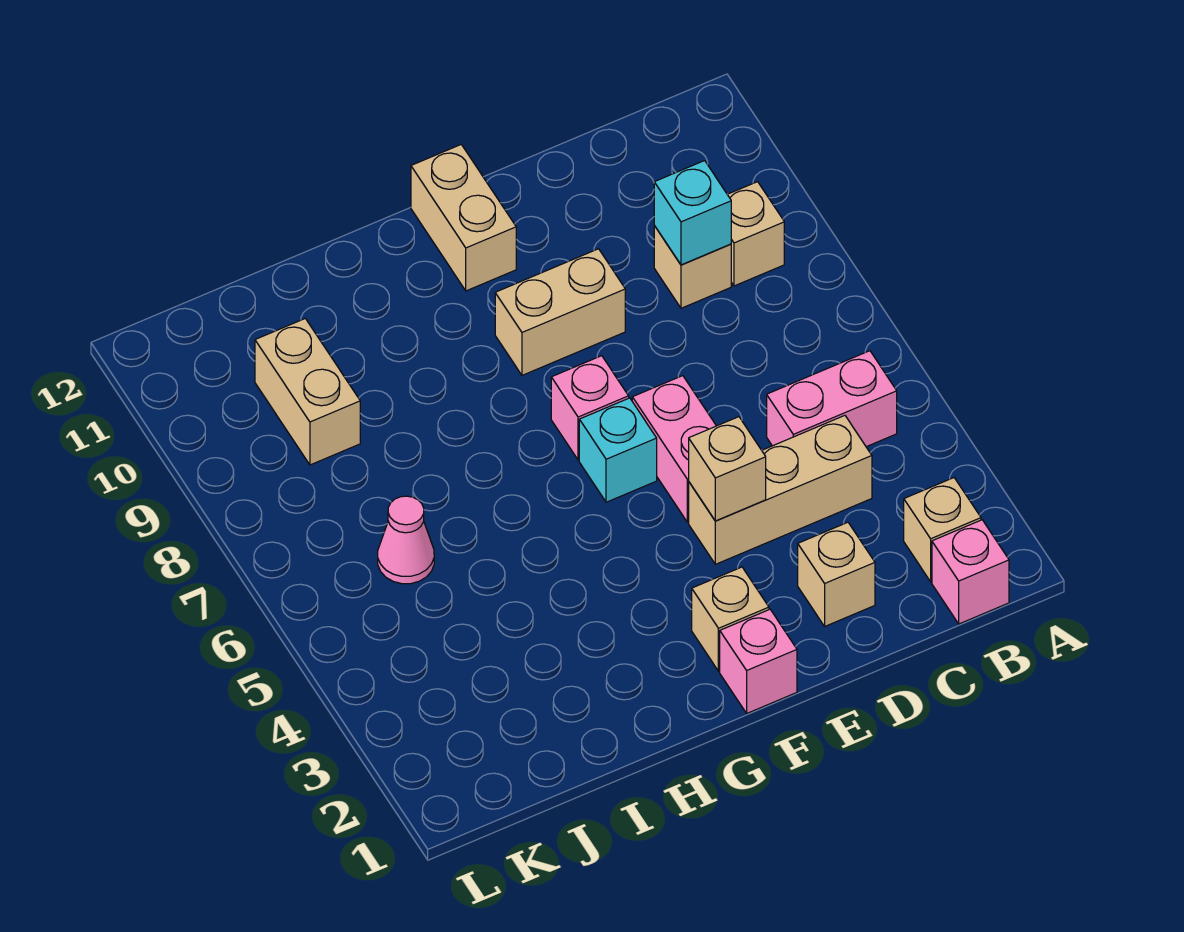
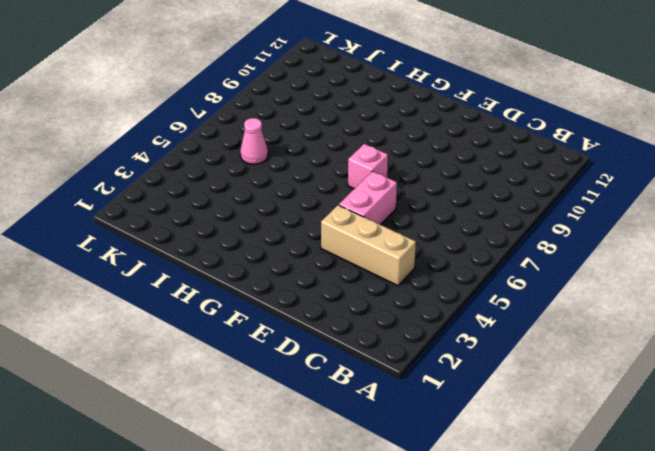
none -> pink brick B1 level 1
none -> tan brick B2 level 1
none -> pink brick B5:C5 level 1

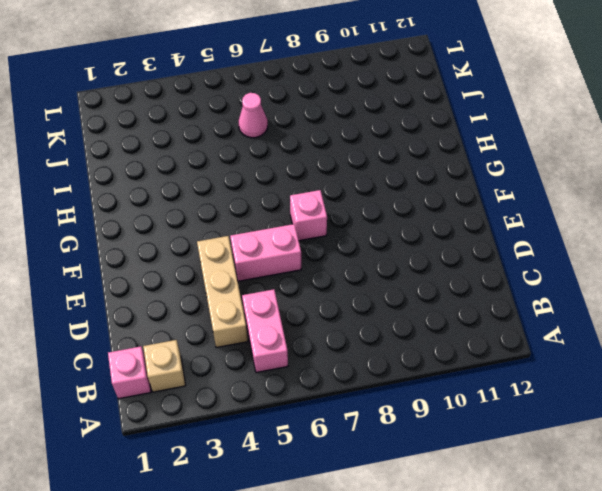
none -> tan brick B9 level 1
none -> tan brick C9 level 1
none -> tan brick D2 level 1

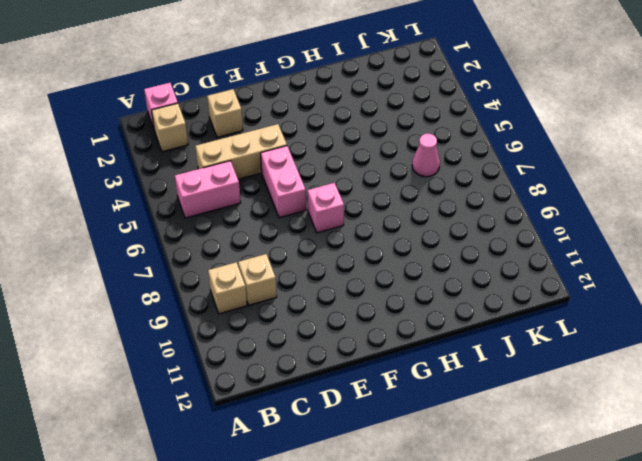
none -> tan brick E9:F9 level 1
none -> pink brick F1 level 1
none -> tan brick F2 level 1

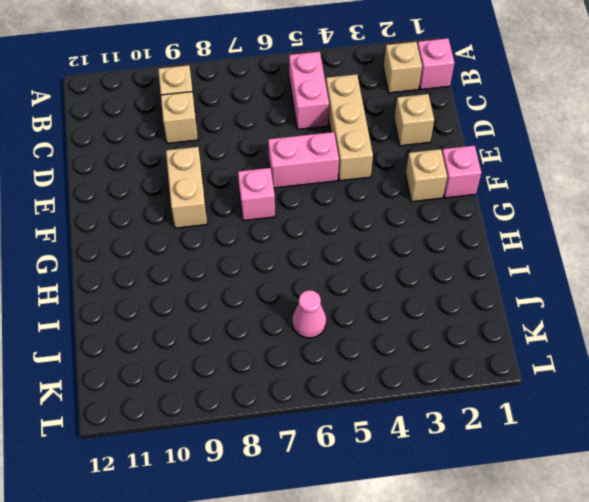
none -> cyan brick F6 level 1
none -> tan brick F11:F12 level 1
none -> tan brick J9:J10 level 1

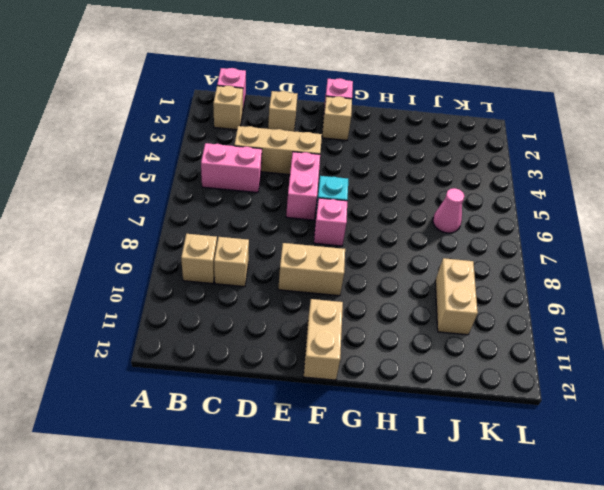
none -> cyan brick C9 level 2
none -> tan brick E4 level 2

